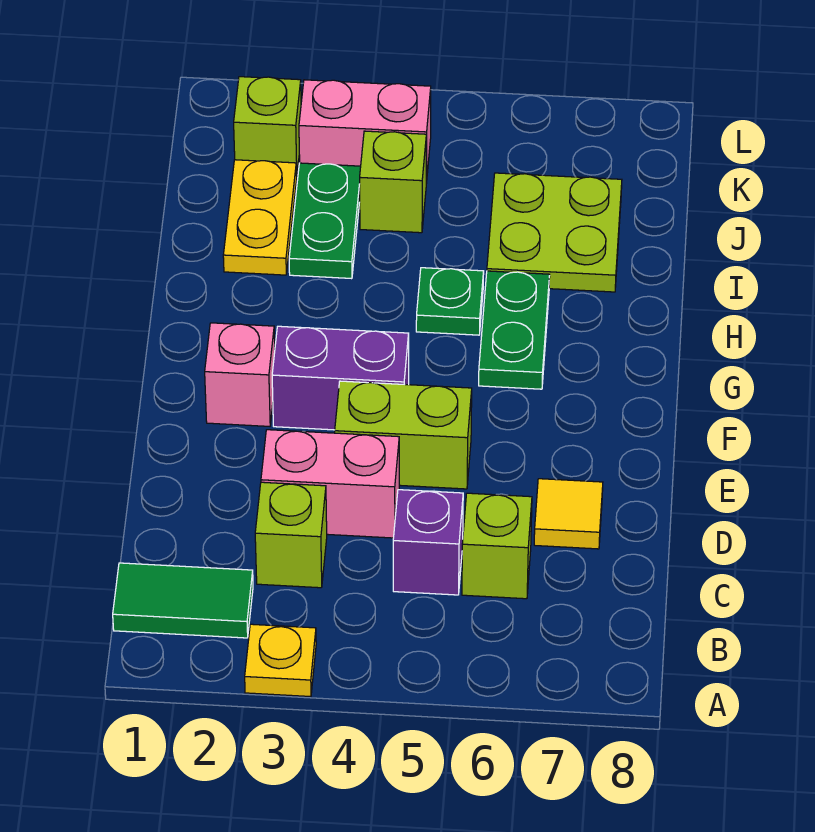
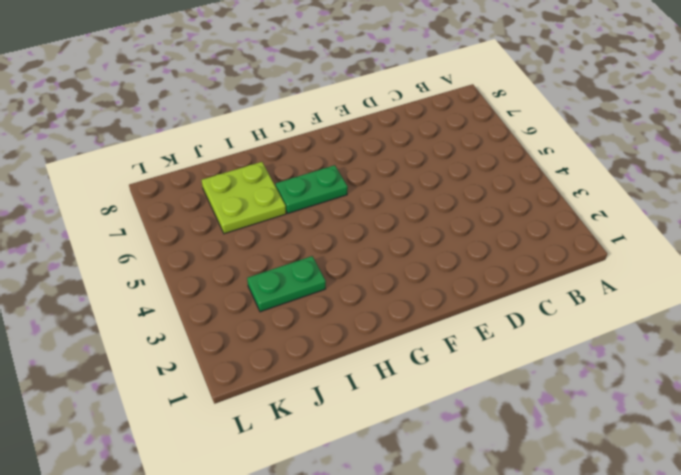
none -> yellow plate A3 level 1
none -> green tile B1:B2 level 1
none -> lime brick C3 level 1

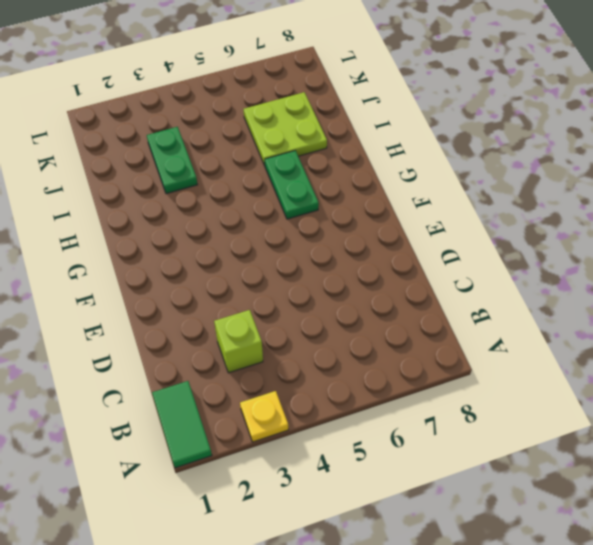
green tile A1:B1 level 1 -> green tile B1:B2 level 1
none -> purple brick C5 level 1
none -> lime brick C6 level 1
none -> pink brick D3:D4 level 1

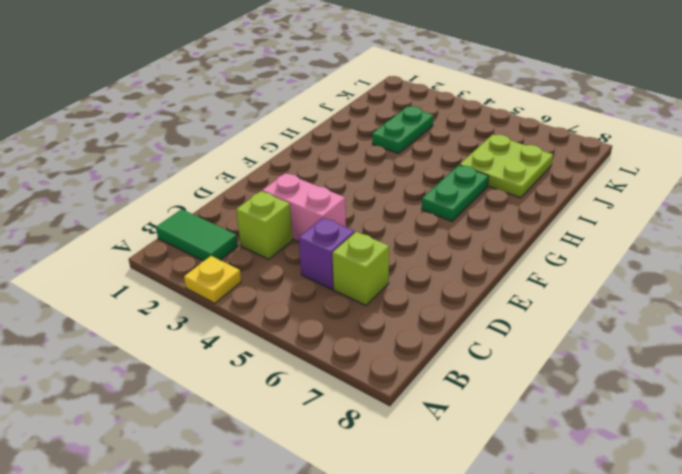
none -> yellow tile D7 level 1
none -> lime brick E4:E5 level 1
none -> pink brick F2 level 1

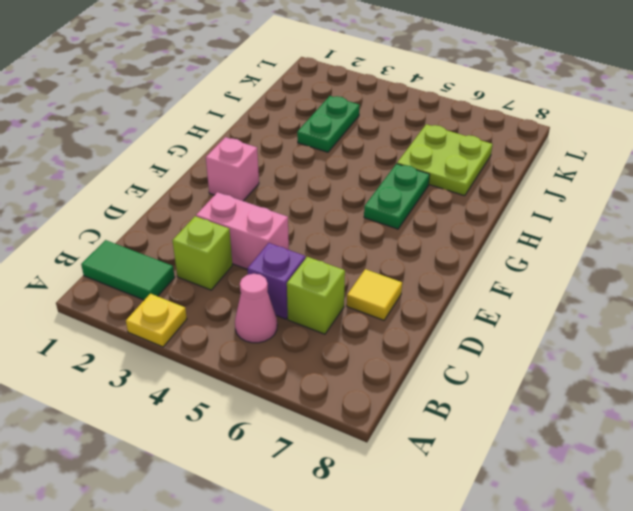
pink cone B5 level 1 -> none
none -> lime brick E4:E5 level 1
none -> purple brick F3:F4 level 1
none -> green plate H5 level 1

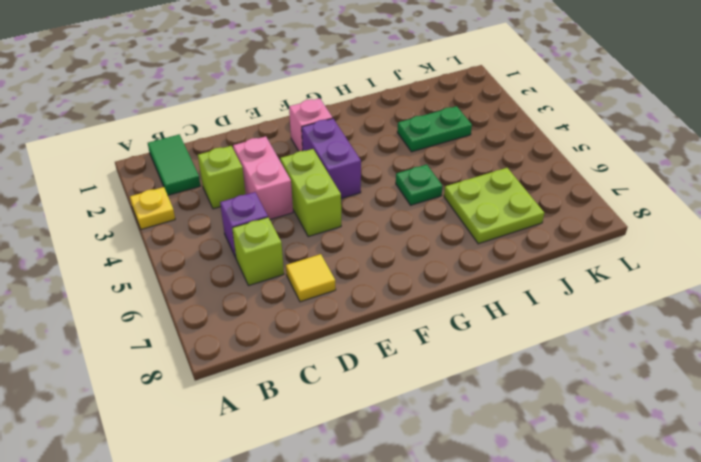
none -> green plate G6:H6 level 1
none -> yellow plate I2:J2 level 1
none -> lime brick J4 level 1

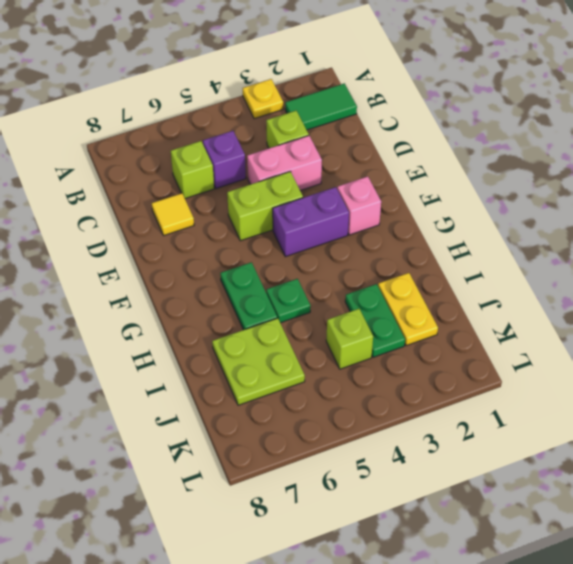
none -> lime brick K2 level 1
none -> pink brick K3:K4 level 1

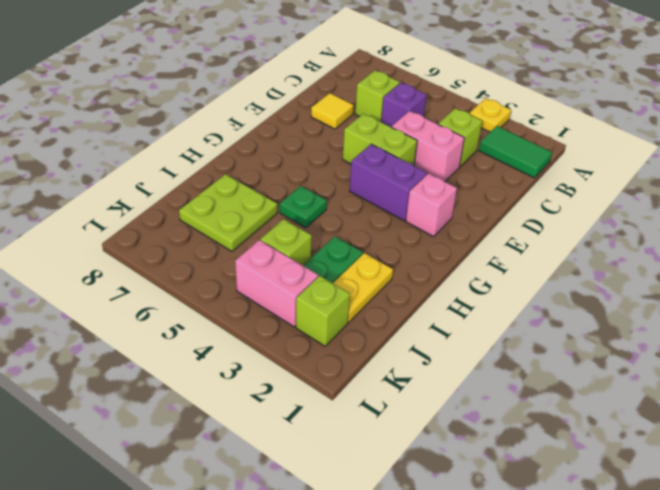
none -> green plate G6:H6 level 1

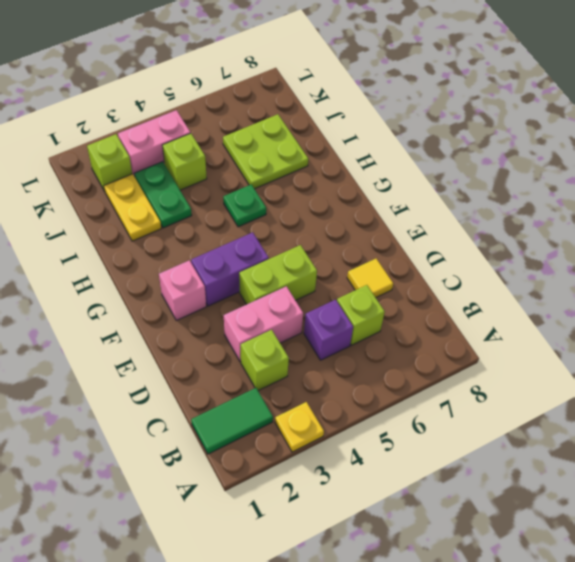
none -> green plate G6:H6 level 1

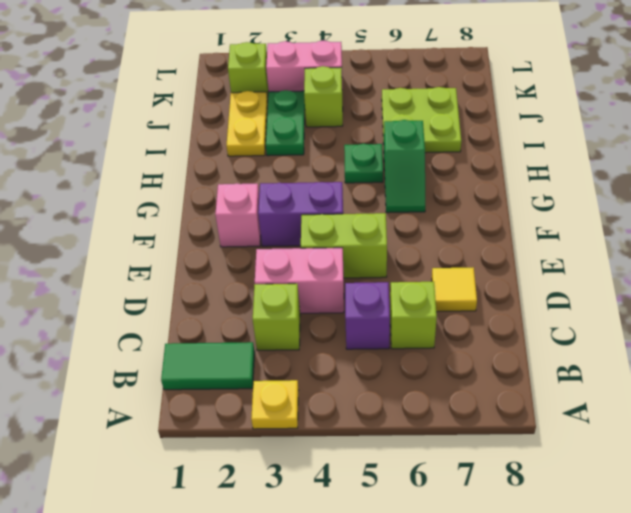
green slope G6:H6 level 1 top H -> green plate G6:H6 level 1

